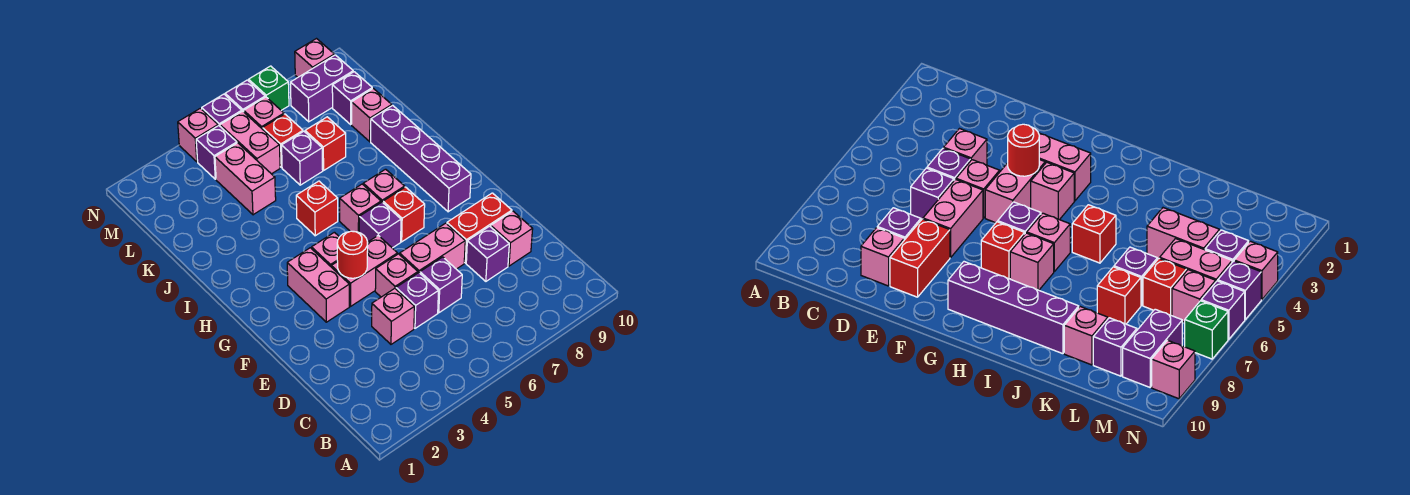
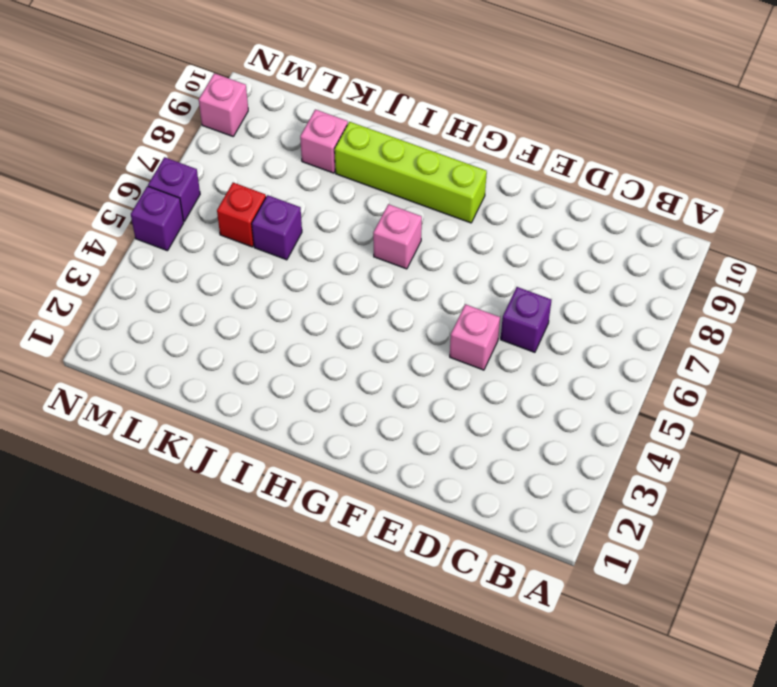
lime brick G9:J9 level 1 -> purple brick G9:J9 level 1
none -> pink brick D4 level 1
none -> purple brick D5 level 1
none -> purple brick D8 level 1
none -> pink brick D9 level 1

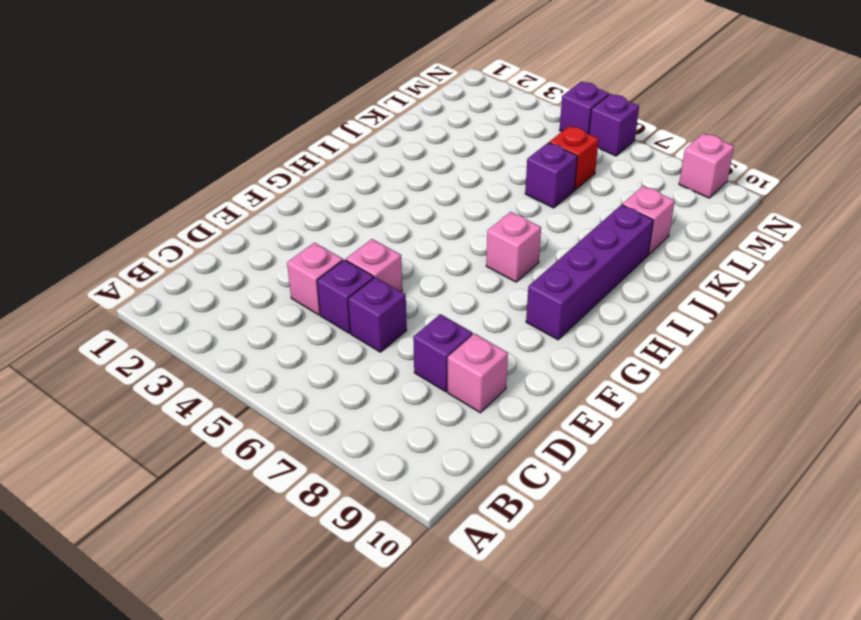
none -> pink brick E6:E7 level 1
none -> red brick E8:E9 level 1
none -> pink brick F3:G3 level 1
none -> pink brick F4:F5 level 1

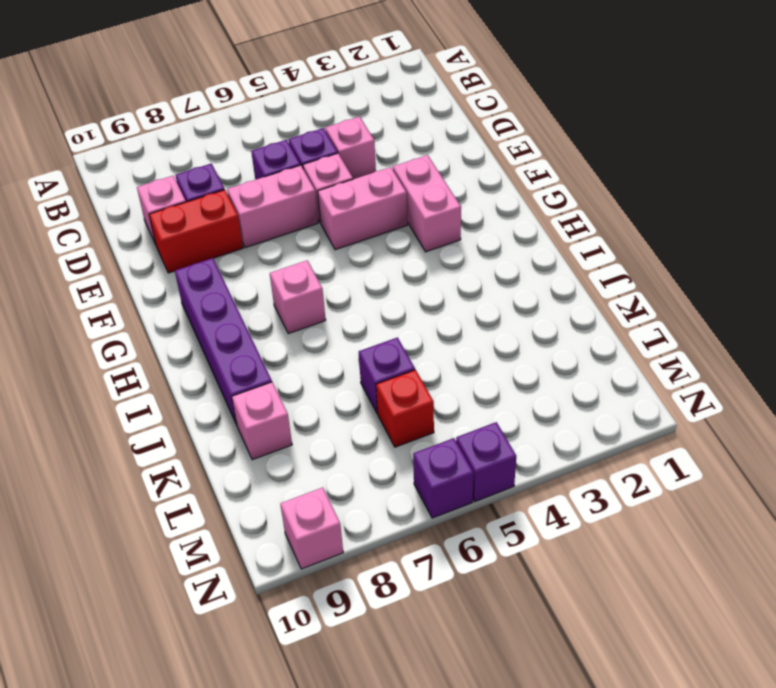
none -> pink brick G4 level 1
none -> purple brick G6 level 1
none -> red brick G7 level 1
none -> pink brick H6 level 1

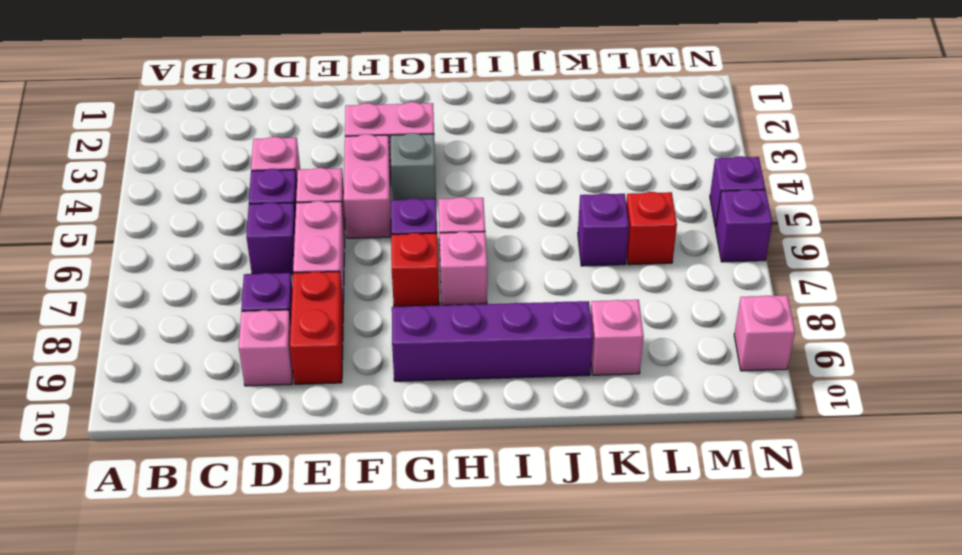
grey brick G4 level 1 -> pink brick G4 level 1
none -> red brick I5 level 1
none -> pink brick K4:L4 level 1
none -> red brick K7 level 1
none -> pink brick L5:M5 level 1

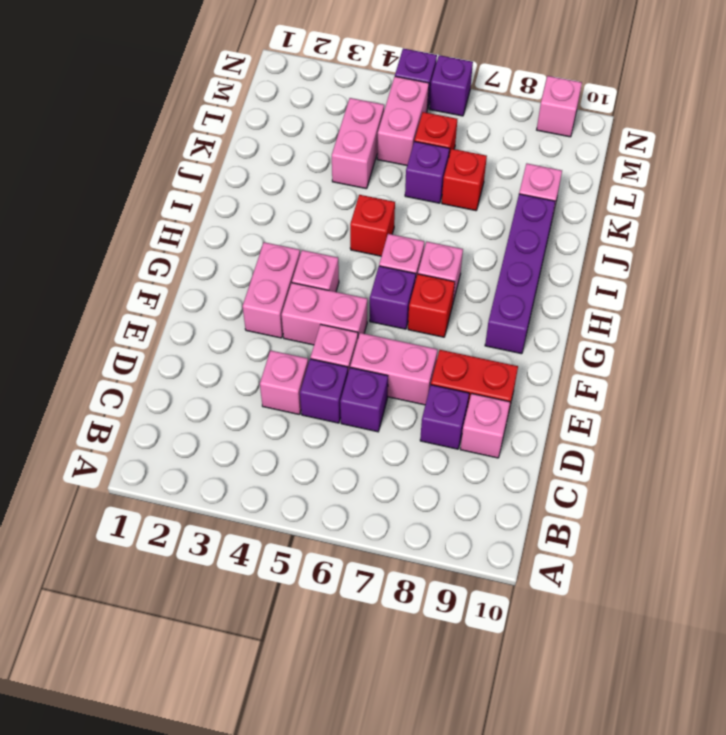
none -> purple brick L9 level 1
none -> purple brick M4 level 1
none -> pink brick M6 level 1
none -> purple brick M8:M9 level 1

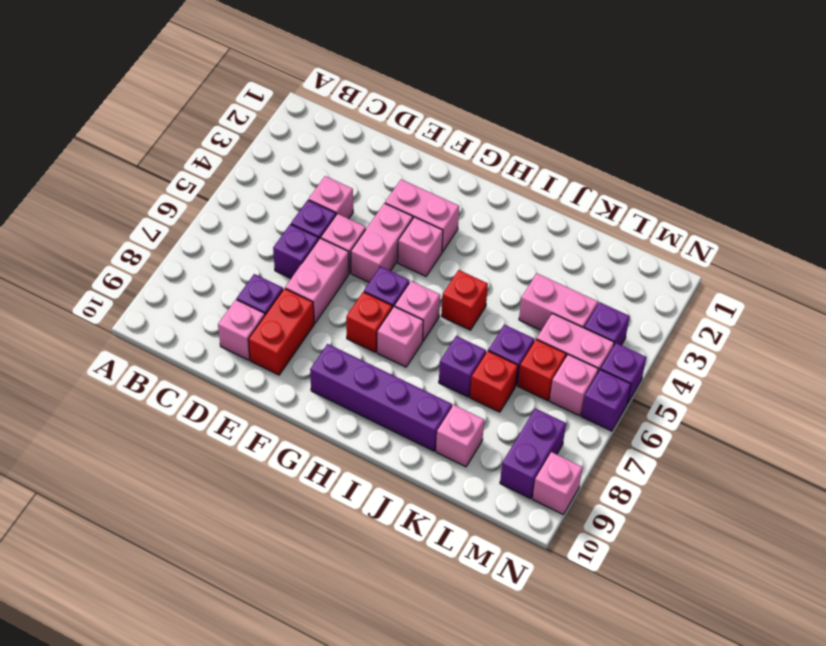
purple brick J7 level 1 -> purple brick L9 level 1
none -> pink brick N4 level 1
none -> green brick N7 level 1
none -> red round brick F4 level 2

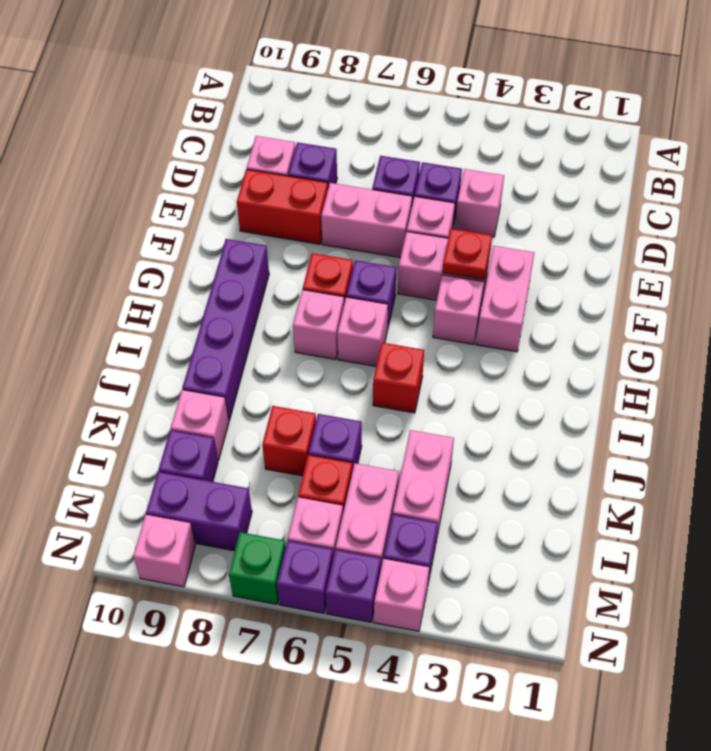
red plate F4 level 2 -> red round brick F4 level 2

